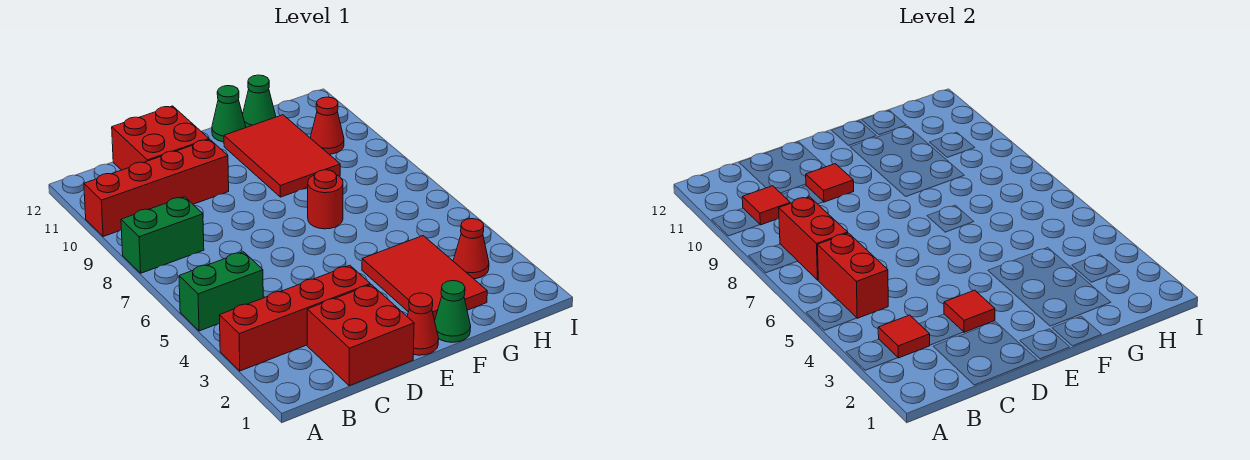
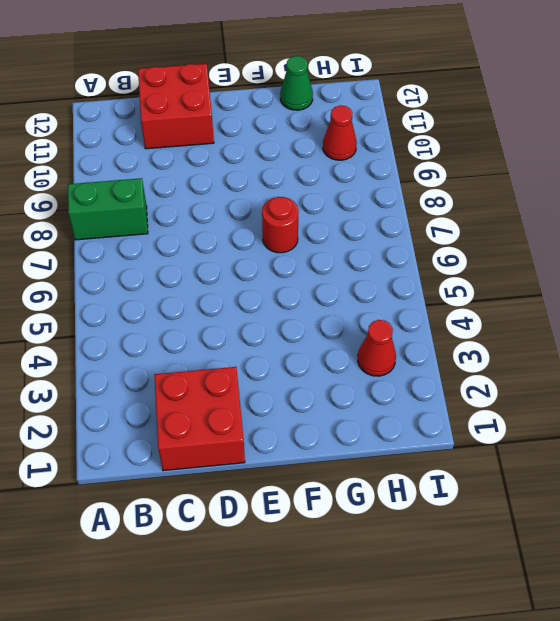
none -> red brick A3:D3 level 1
none -> green brick A5:B5 level 1
none -> red brick A10:D10 level 1

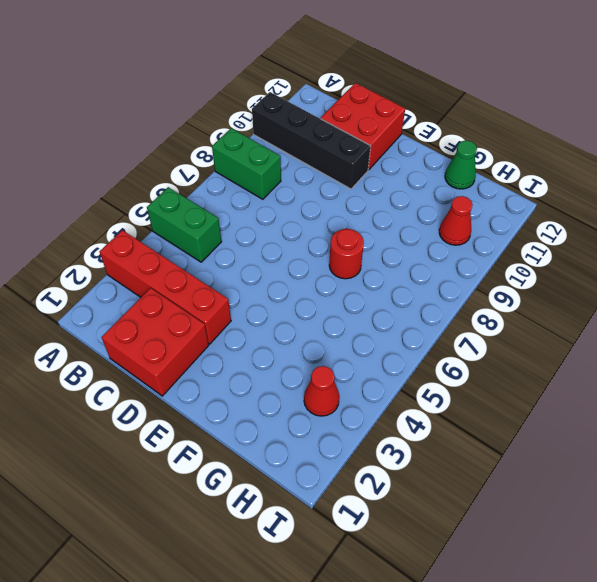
black brick A10:D10 level 1 -> red brick A10:D10 level 1
none -> red cone E1 level 1
none -> green cone F1 level 1
none -> red tile F2:G4 level 1

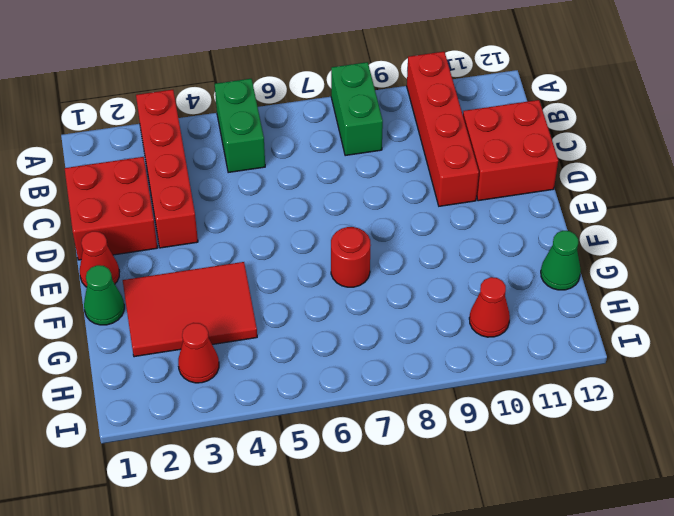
none -> red tile F9:G11 level 1
none -> green cone F12 level 1
none -> red tile B3 level 2

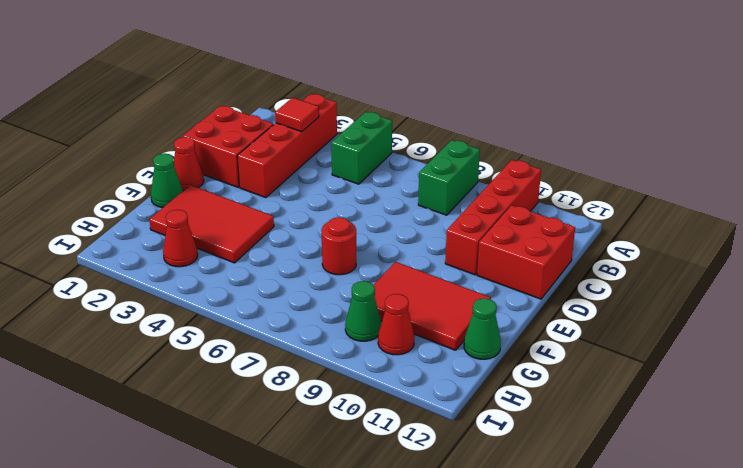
green cone H9 level 1 -> green cone F12 level 1
none -> red brick B5:B6 level 2
none -> red brick B7:B8 level 2
none -> red tile B10 level 2

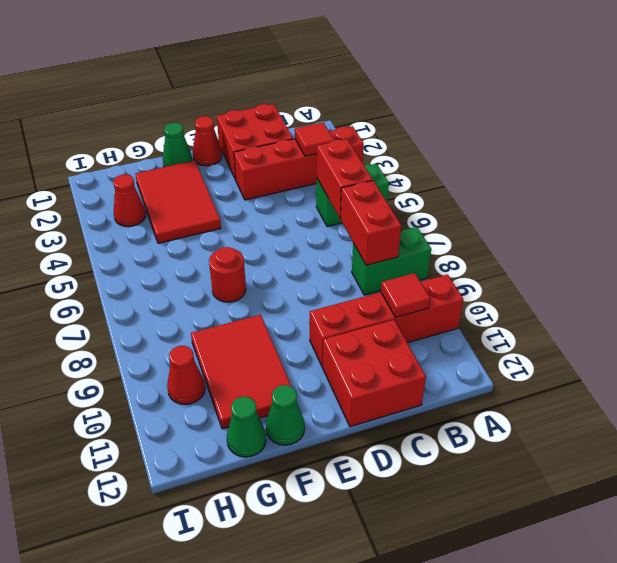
none -> red tile D3 level 2
none -> red tile D10 level 2

